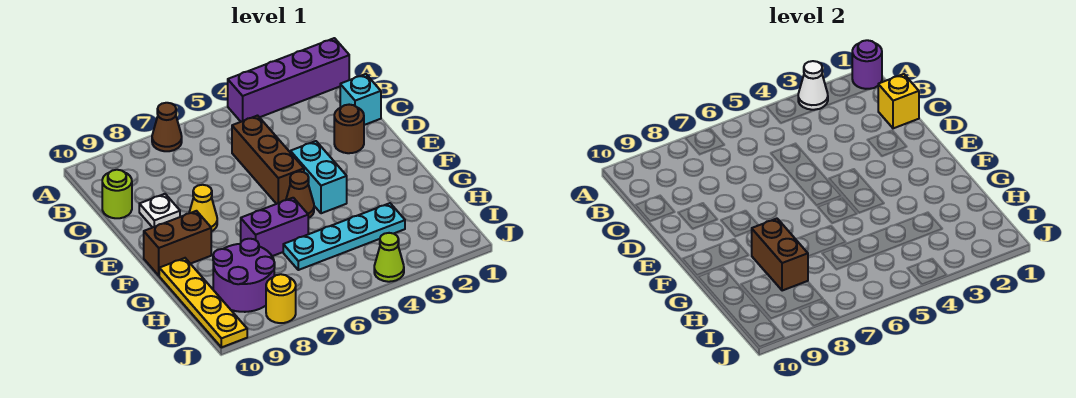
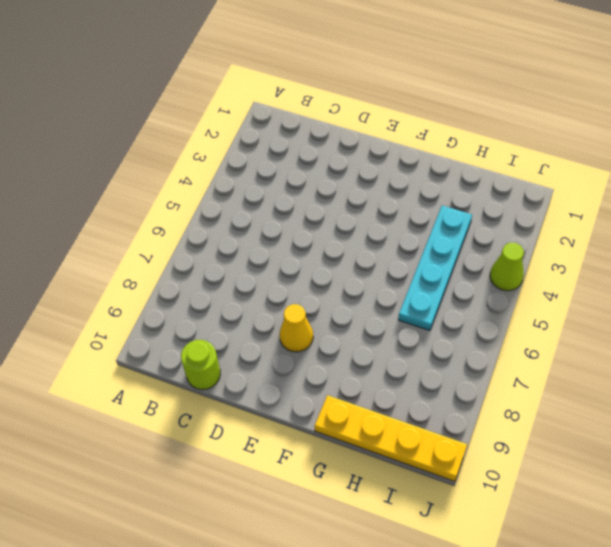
none -> purple brick A1:A4 level 1
none -> brown cone A7 level 1
none -> cyan brick C1 level 1

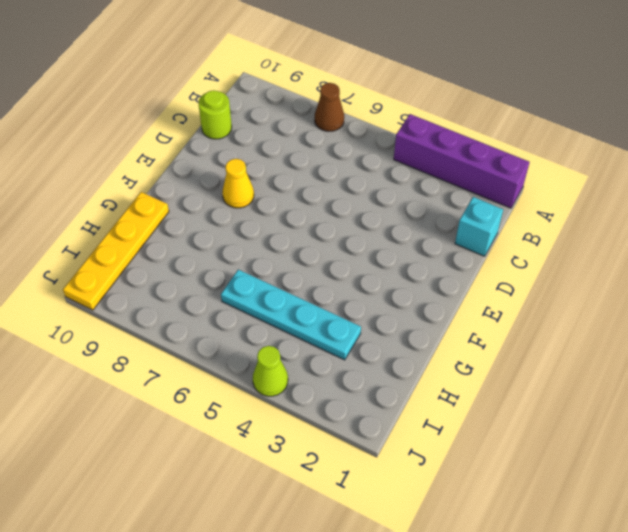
none -> brown brick C5:E5 level 1
none -> brown round brick D2 level 1
none -> white plate D9 level 1

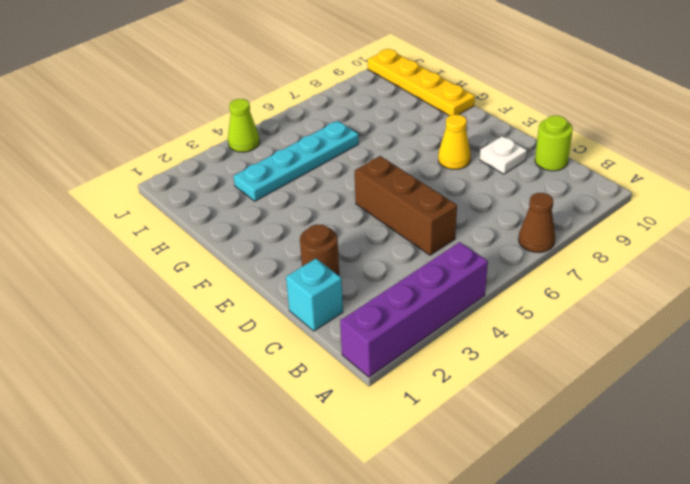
none -> cyan brick E4:F4 level 1
none -> brown cone F5 level 1
none -> brown brick F9:F10 level 1

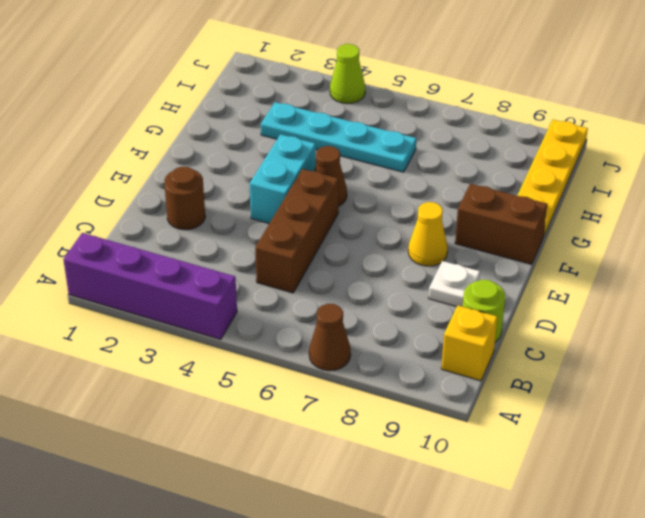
yellow brick B10 level 1 -> yellow brick C1 level 2
none -> cyan brick C1 level 1
none -> purple brick G6:G7 level 1
none -> purple round brick H8:I9 level 1

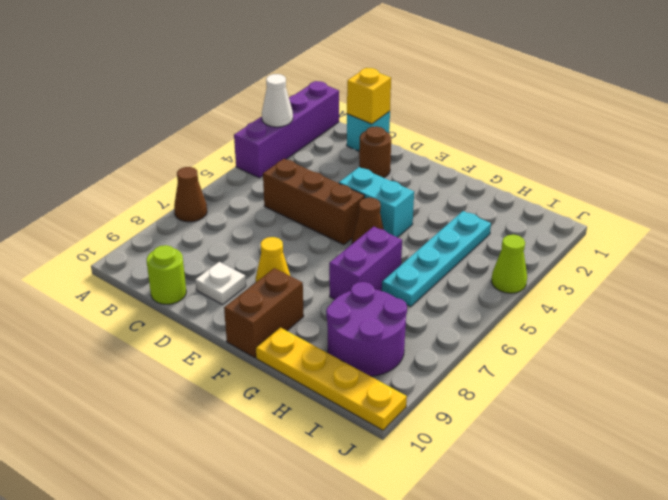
none -> yellow round brick J8 level 1
none -> purple round brick A1 level 2
none -> brown brick G8:H8 level 2

